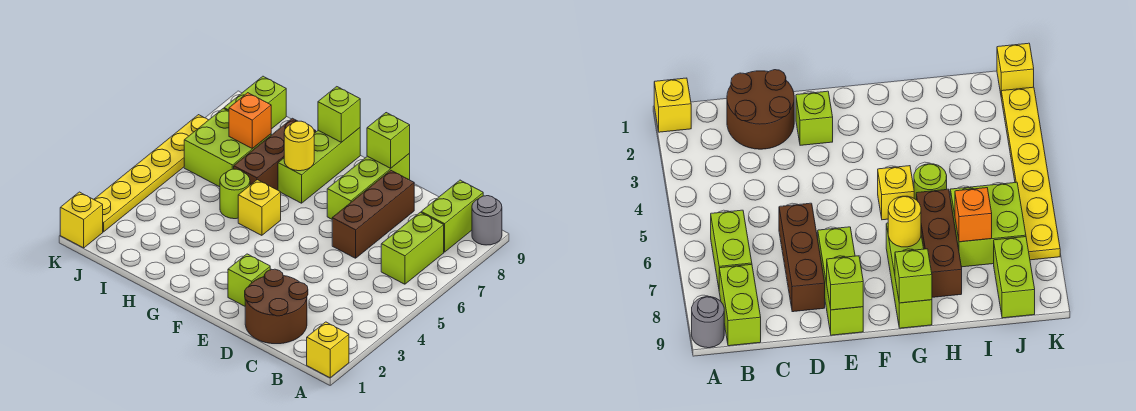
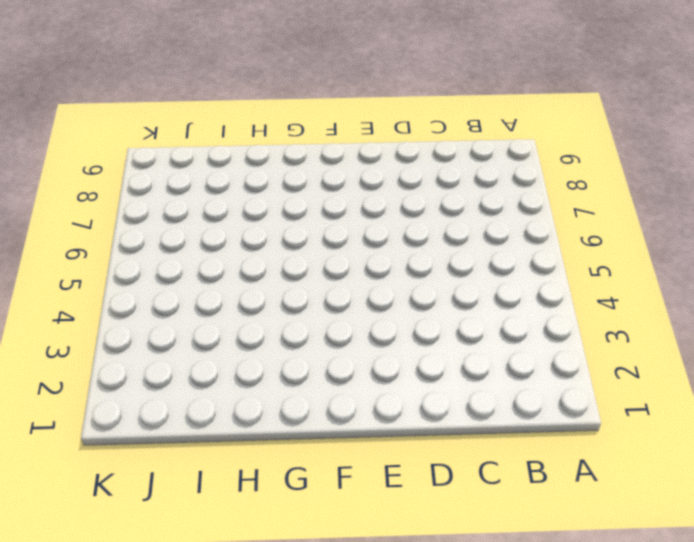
none -> yellow brick A1 level 1
none -> grey round brick A9 level 1
none -> lime brick B6:B7 level 1

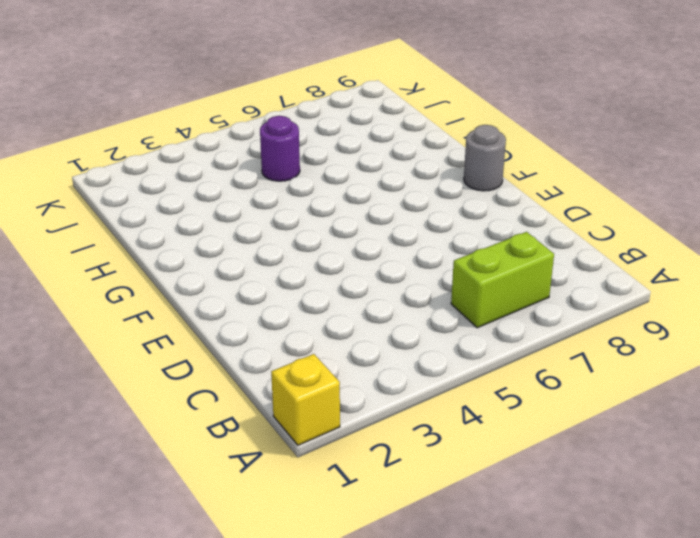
grey round brick F9 level 1 -> grey round brick A9 level 1
purple round brick I5 level 1 -> none
none -> lime brick B8:B9 level 1
none -> brown round brick C1:D2 level 1
none -> brown brick D6:D8 level 1

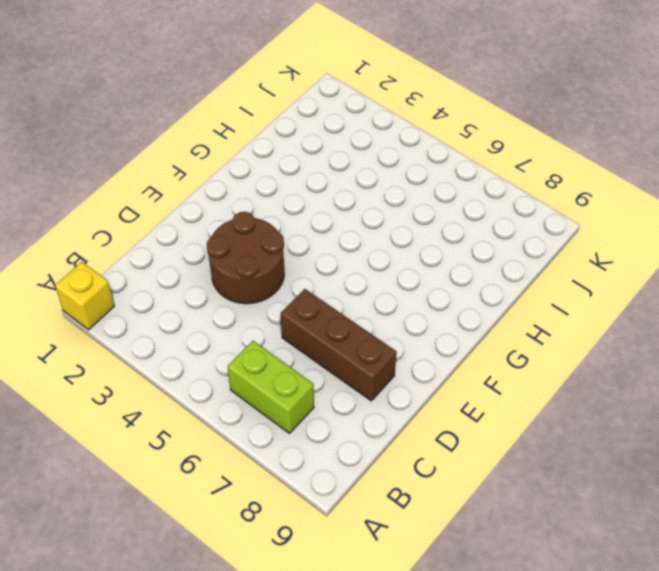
brown round brick D3:E4 level 1 -> brown round brick C1:D2 level 1
none -> grey round brick A9 level 1
none -> lime brick B8:B9 level 1
none -> lime brick E2 level 1

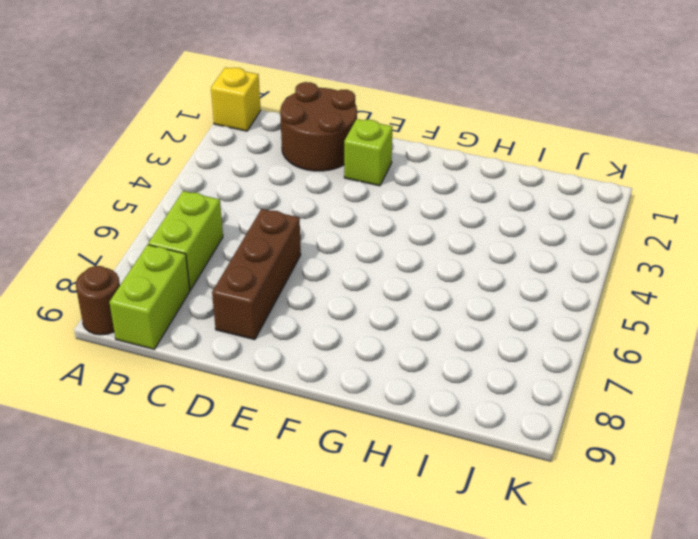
brown round brick A9 level 1 -> grey round brick A9 level 1
none -> lime brick E7:E9 level 1
none -> yellow brick G5 level 1
none -> lime brick G7:G9 level 1

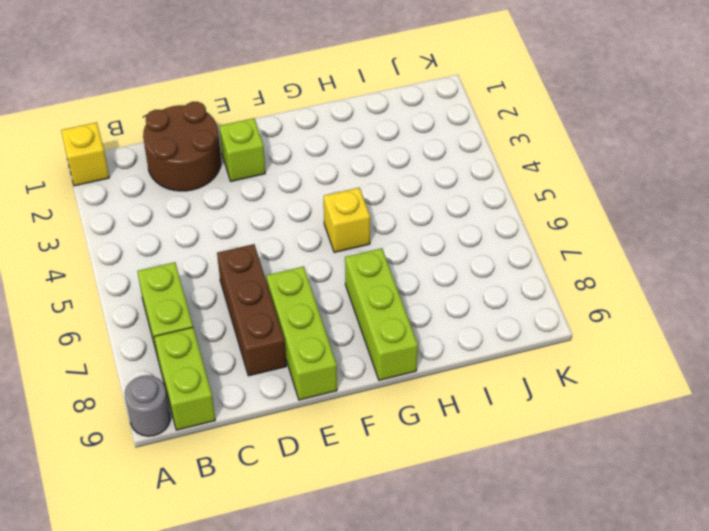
none -> lime round brick H5 level 1
none -> brown brick H6:H8 level 1
none -> lime brick I6:J7 level 1

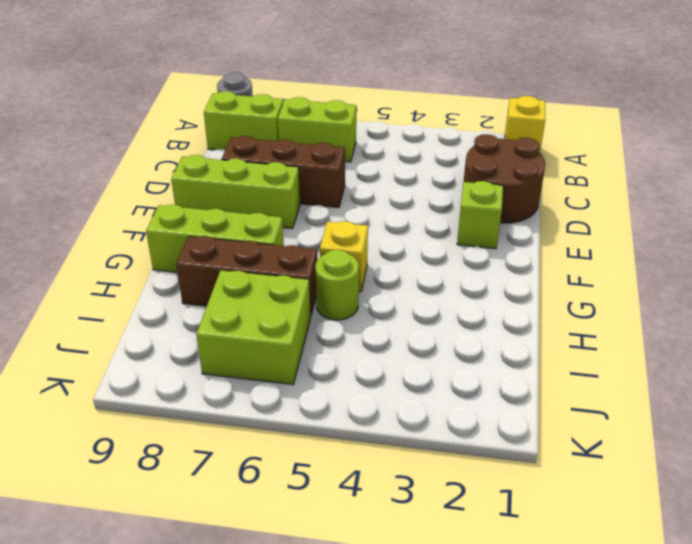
none -> lime brick J8:J9 level 1
none -> yellow brick K1 level 1
none -> yellow plate K2:K7 level 1

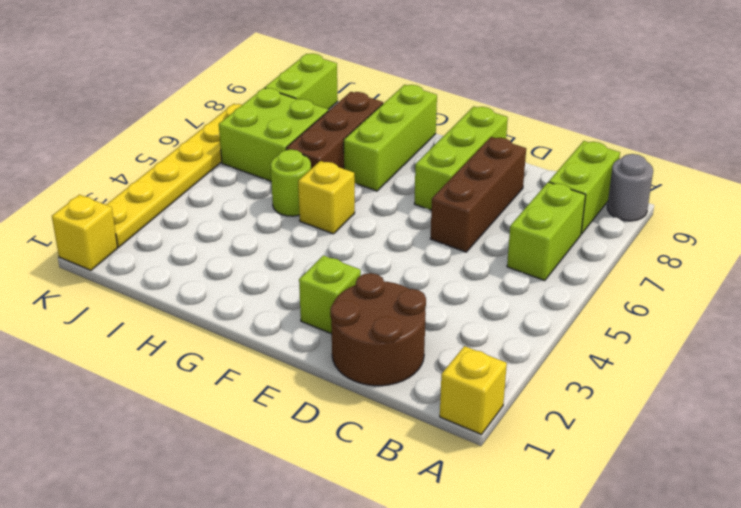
none -> lime brick E9 level 2
none -> yellow round brick G7 level 2
none -> lime brick G9 level 2

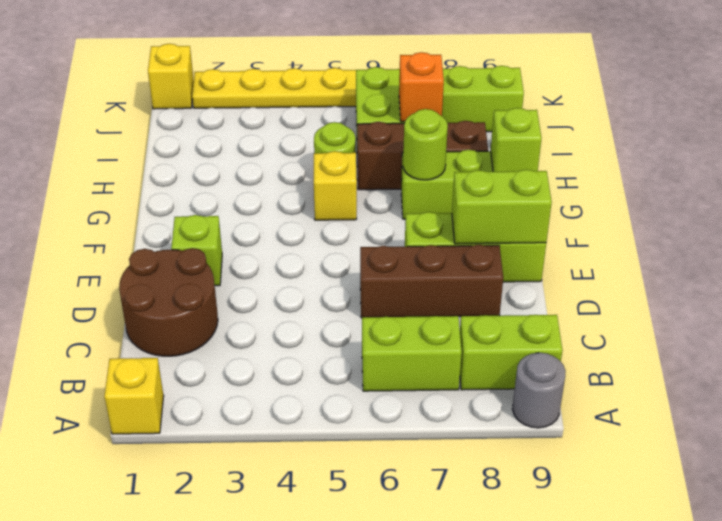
lime brick E8:E9 level 2 -> lime brick E9 level 2
lime round brick G7 level 2 -> yellow round brick G7 level 2

